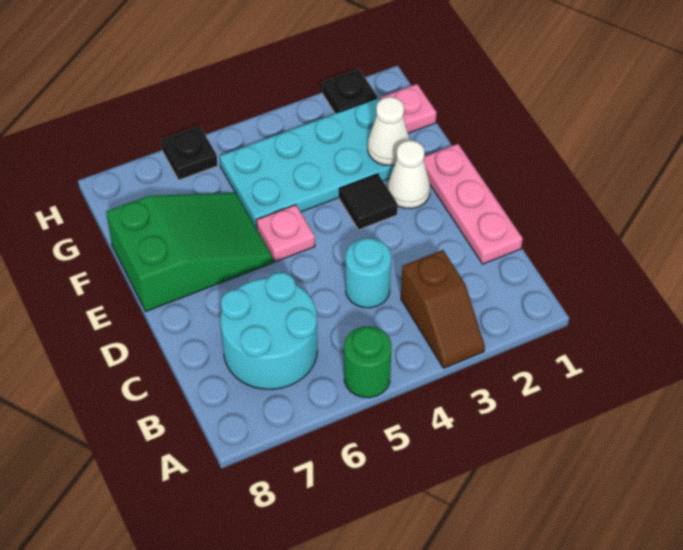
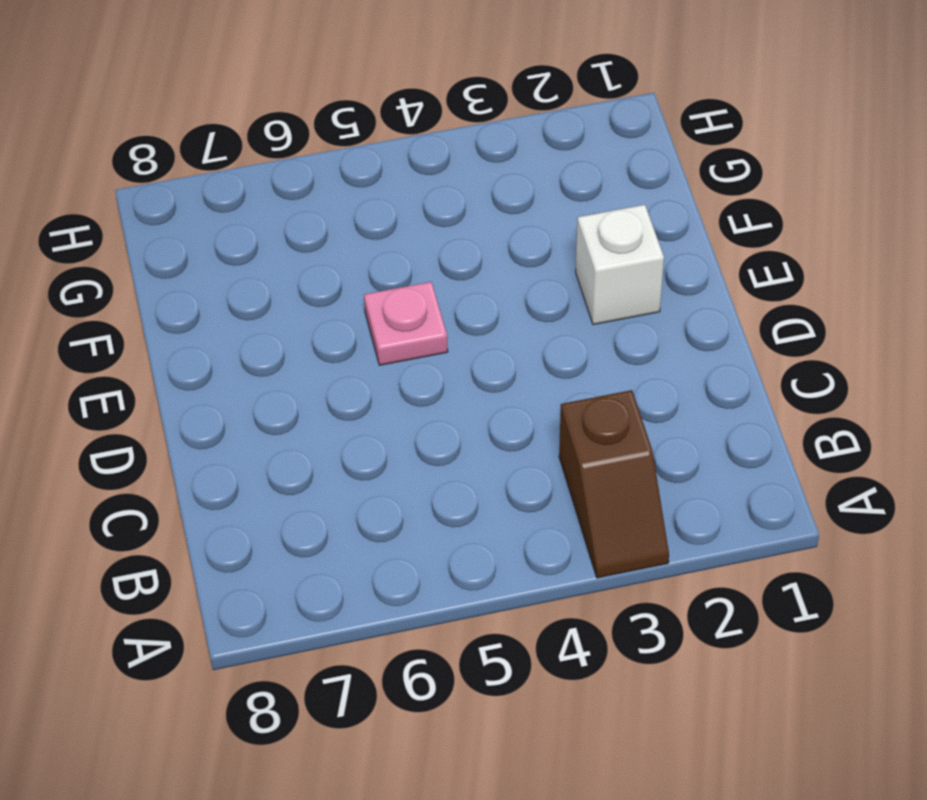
white brick E2 level 1 -> white cone E2 level 1
none -> green round brick A5 level 1
none -> cyan round brick B6:C7 level 1
none -> pink plate C1:E1 level 1

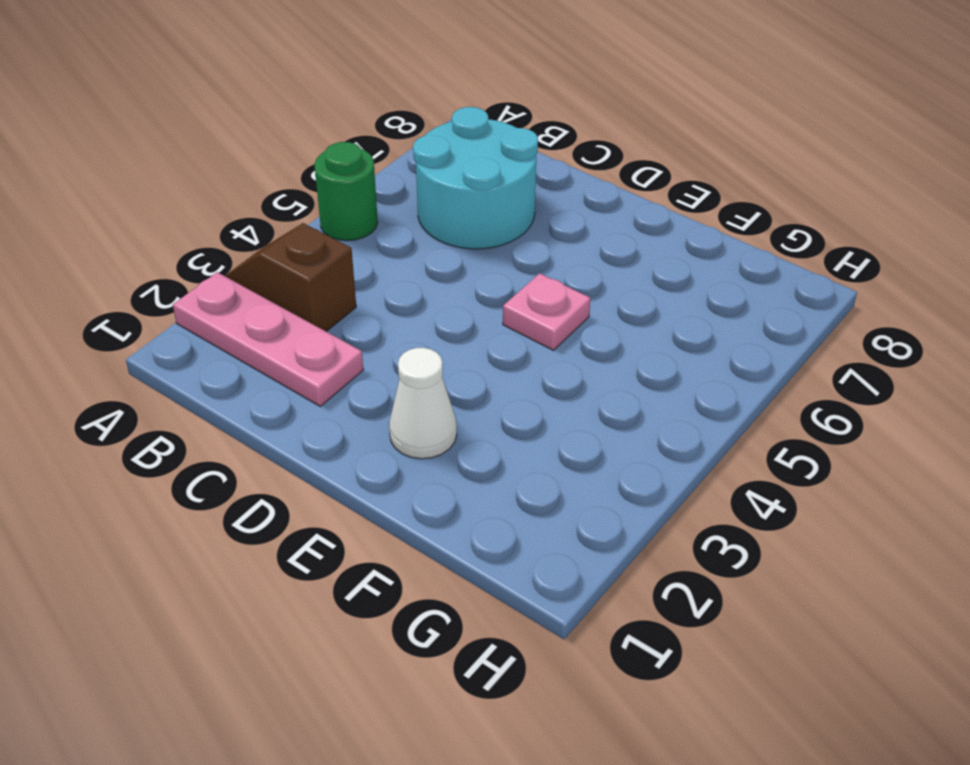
pink plate A2:C2 level 1 -> pink plate C1:E1 level 1
none -> cyan round brick C4 level 1
none -> black tile E3 level 1
none -> green slope E6:F8 level 1 top 8

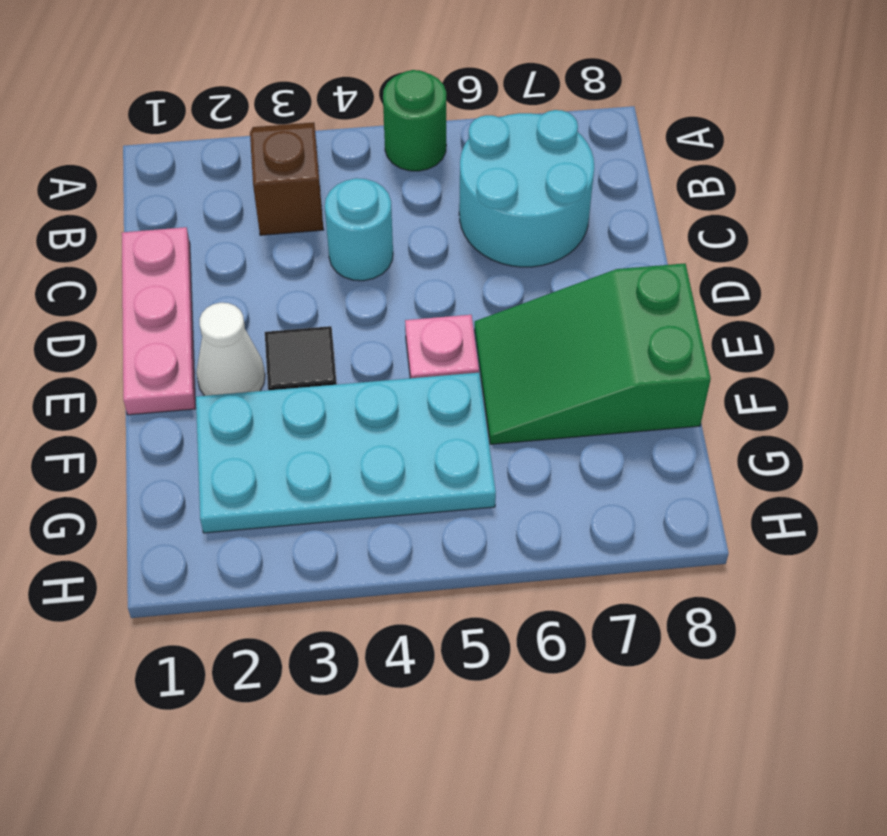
none -> pink plate G1 level 1
none -> black plate H2 level 1
none -> black plate H6 level 1

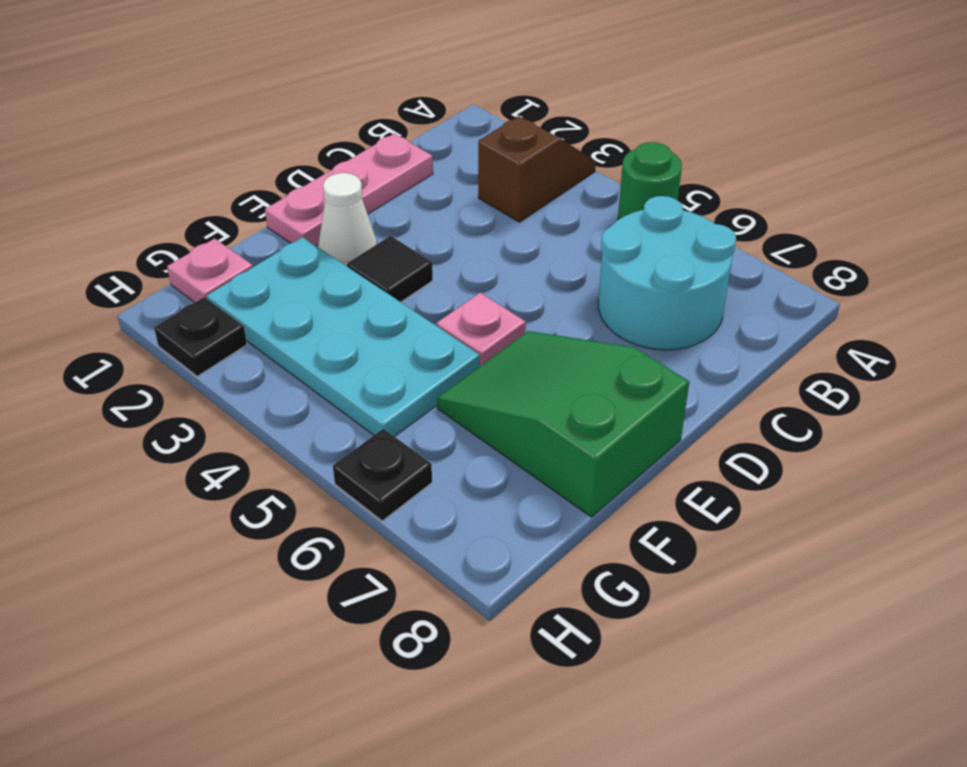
none -> cyan round brick C4 level 1
none -> white cone F2 level 2

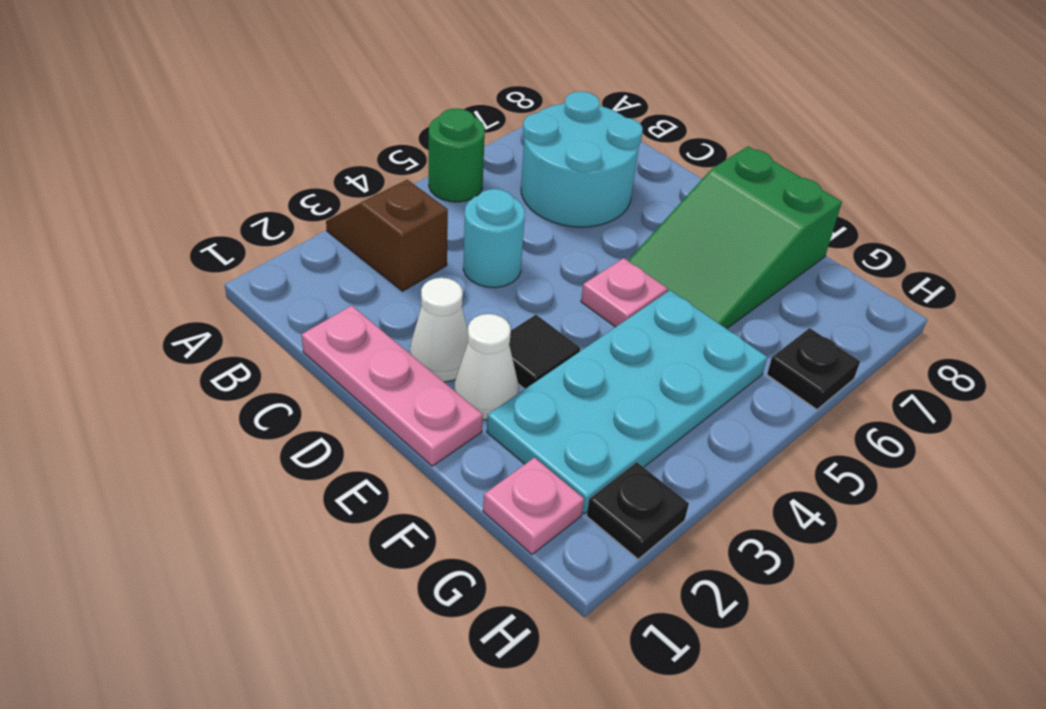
white cone D2 level 1 -> white cone F2 level 2

